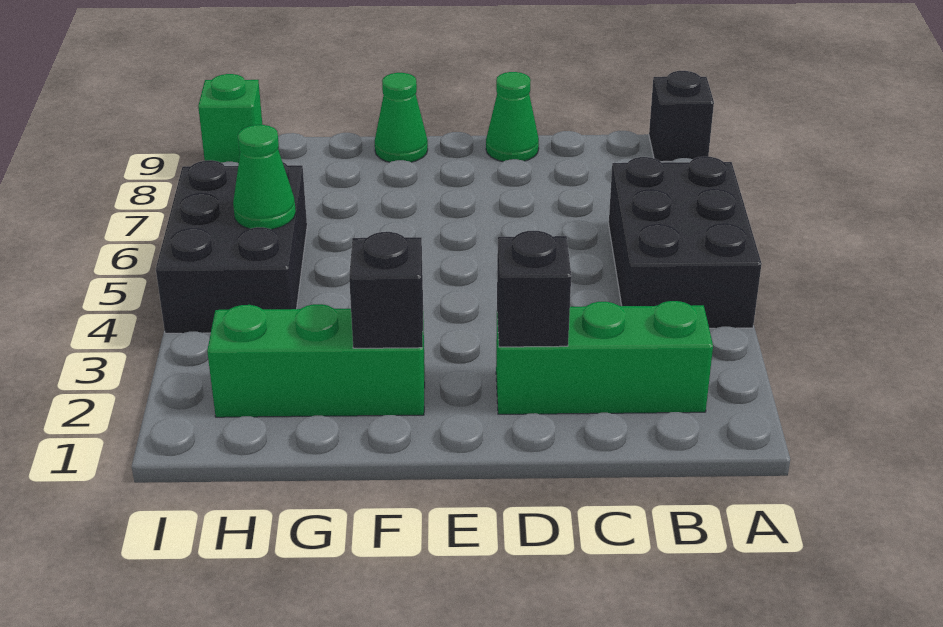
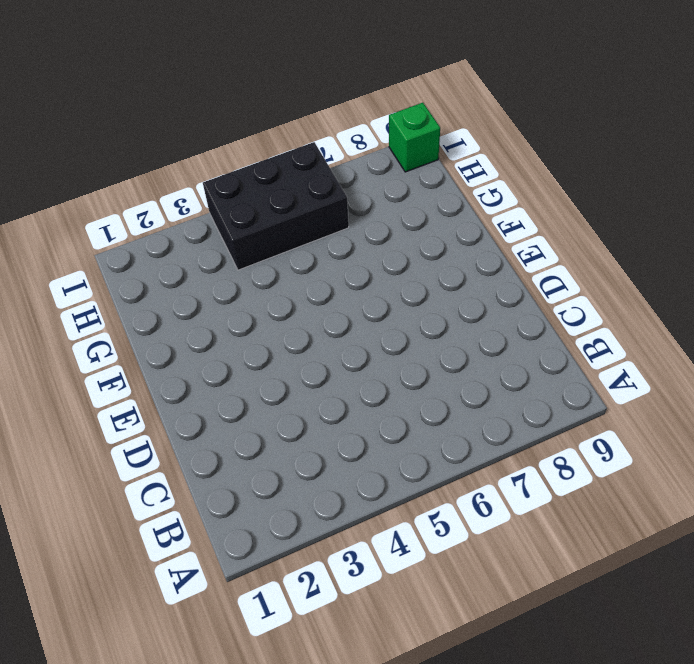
none -> black brick A4:B6 level 1
none -> black brick A9 level 1

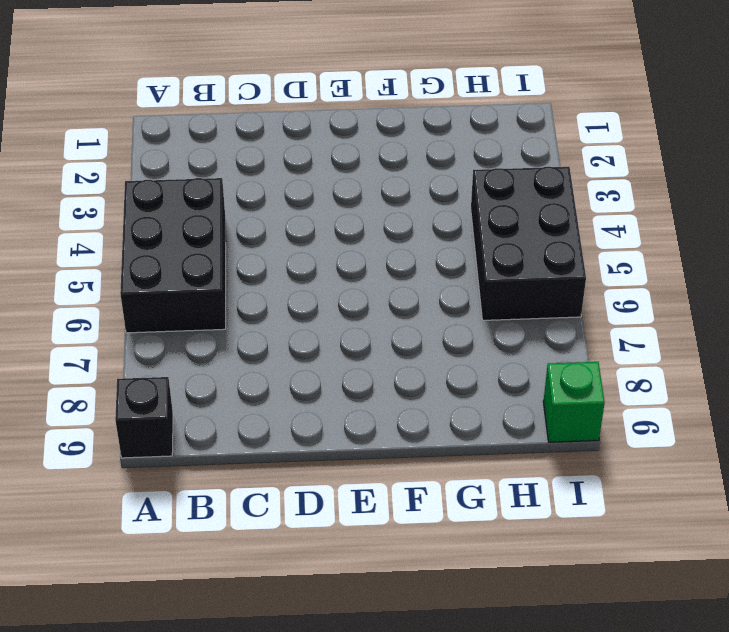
none -> green brick B2:D2 level 1
none -> green cone D9 level 1

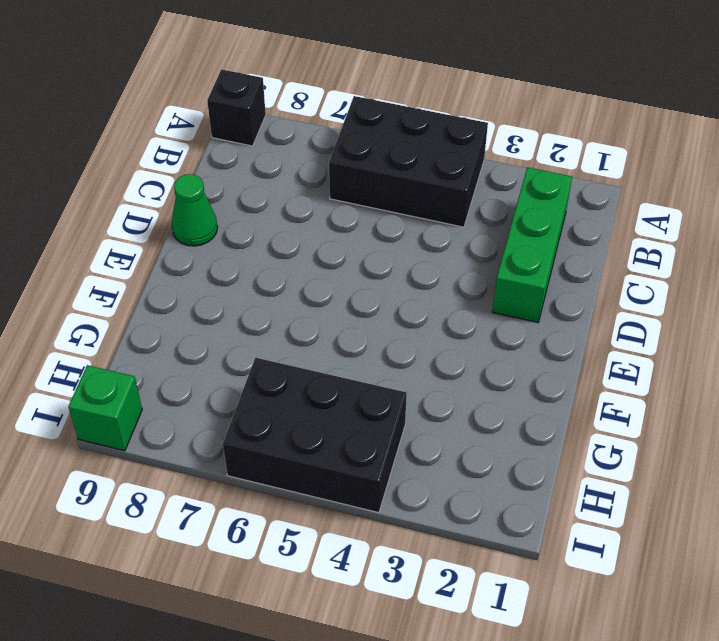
none -> green brick F2:H2 level 1
none -> green cone F9 level 1

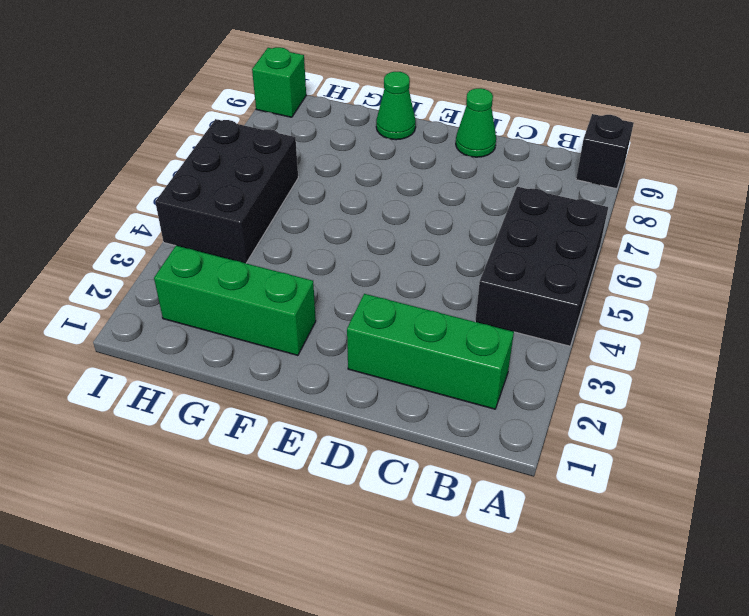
none -> black brick D2 level 2
none -> black brick F2 level 2

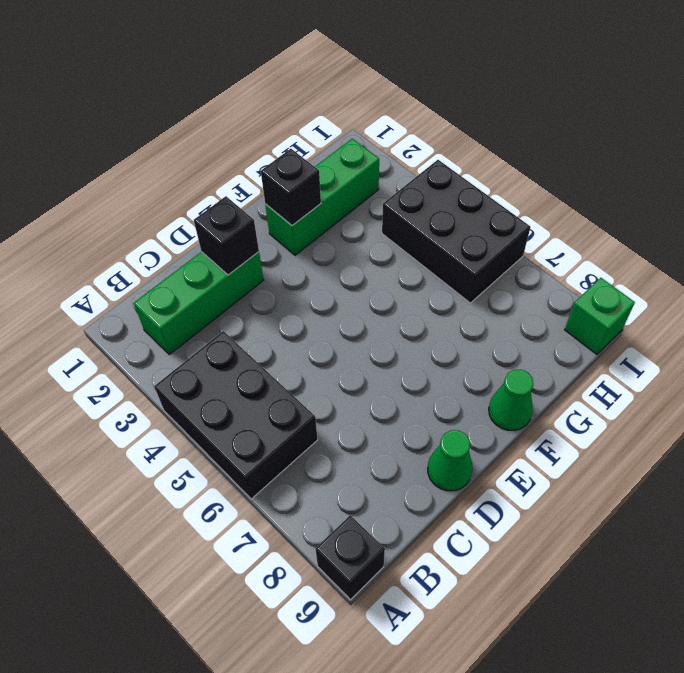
none -> green cone H5 level 2

